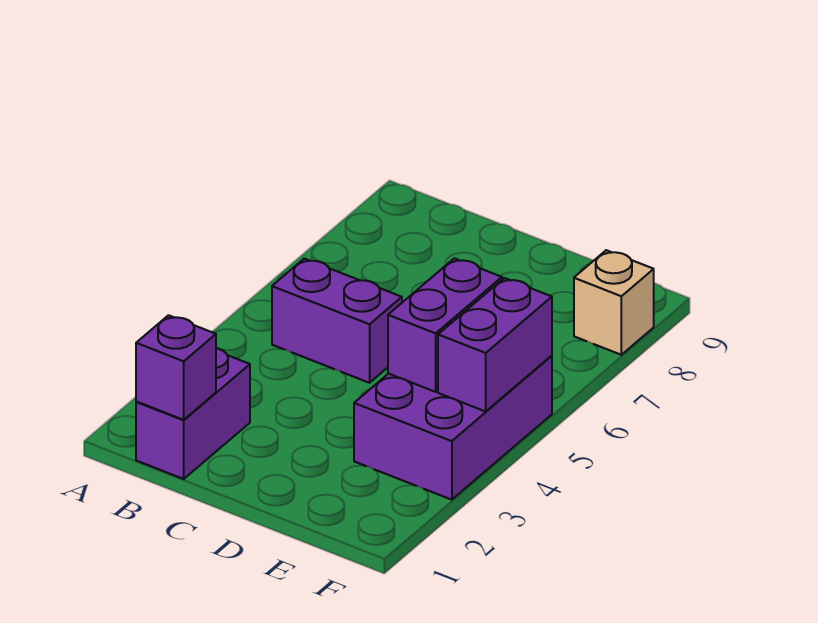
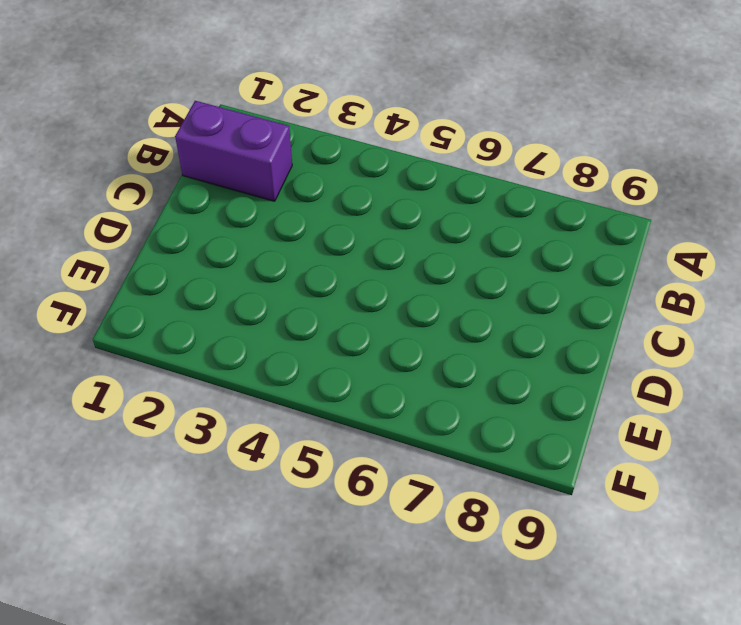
none -> purple brick B5:C5 level 1
none -> purple brick E3:F5 level 1

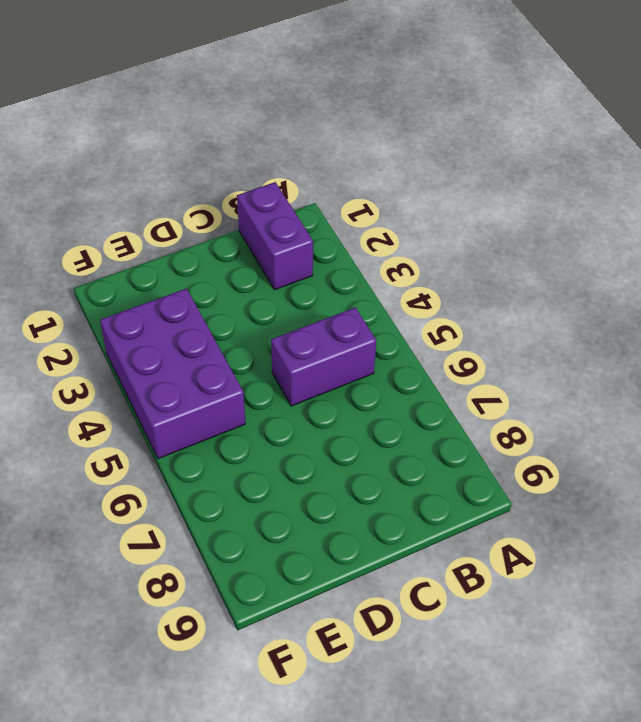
none -> tan brick F8 level 1
none -> purple brick B1 level 2

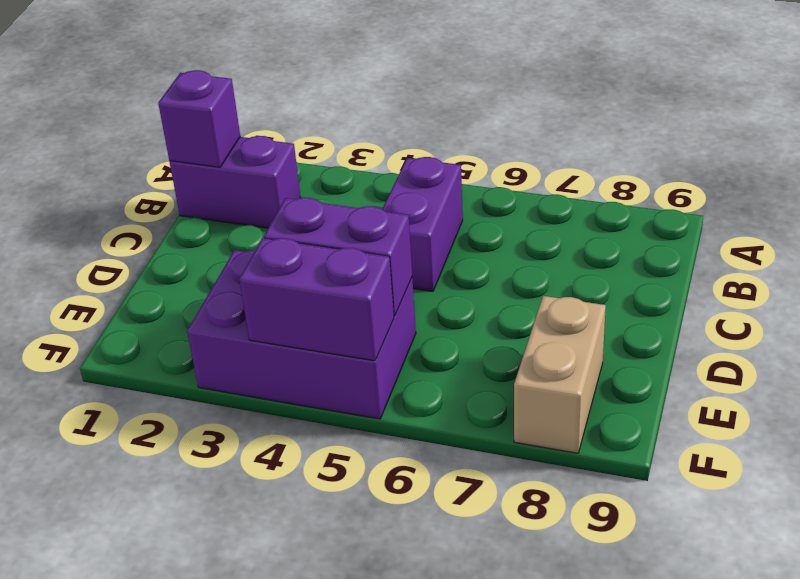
tan brick E8:F8 level 1 -> tan brick F8 level 1

